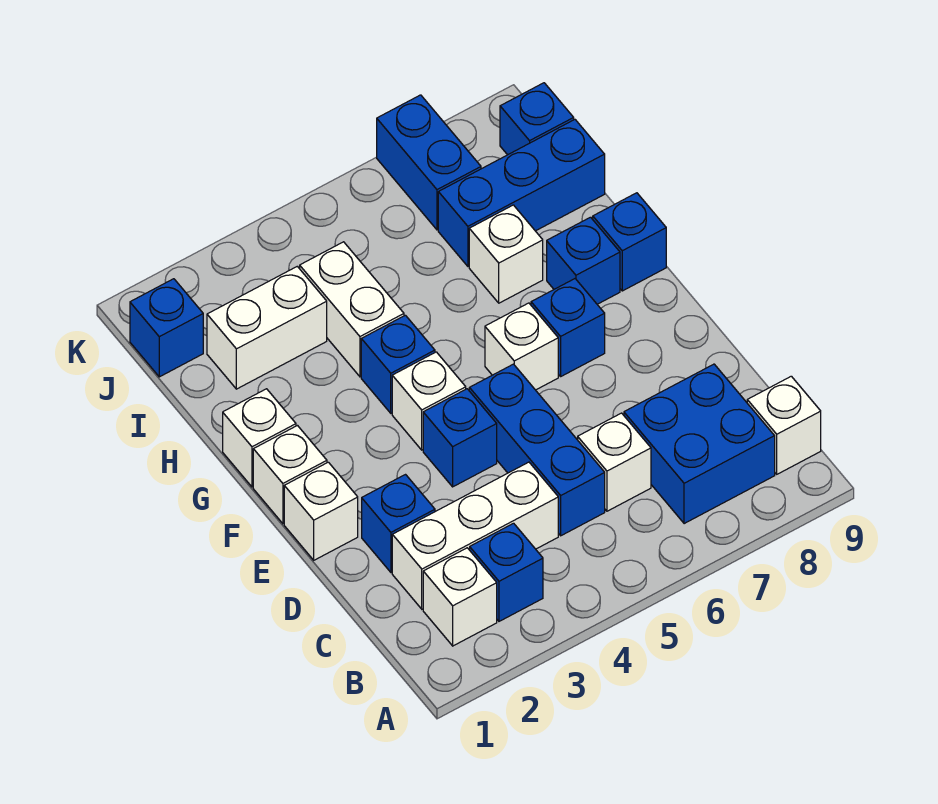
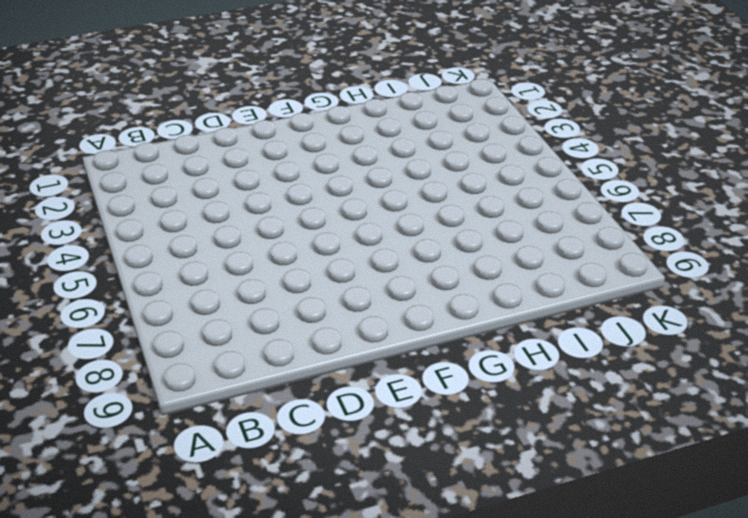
none -> white brick B2 level 1
none -> blue brick B3 level 1
none -> blue brick B7:C8 level 1

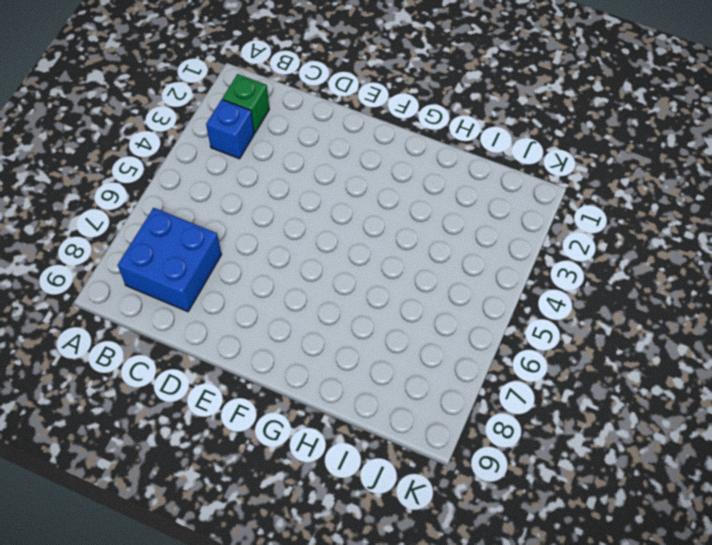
green brick B2 level 1 -> white brick B2 level 1
none -> white brick B9 level 1
none -> white brick C2:C4 level 1
none -> blue brick C5:E5 level 1

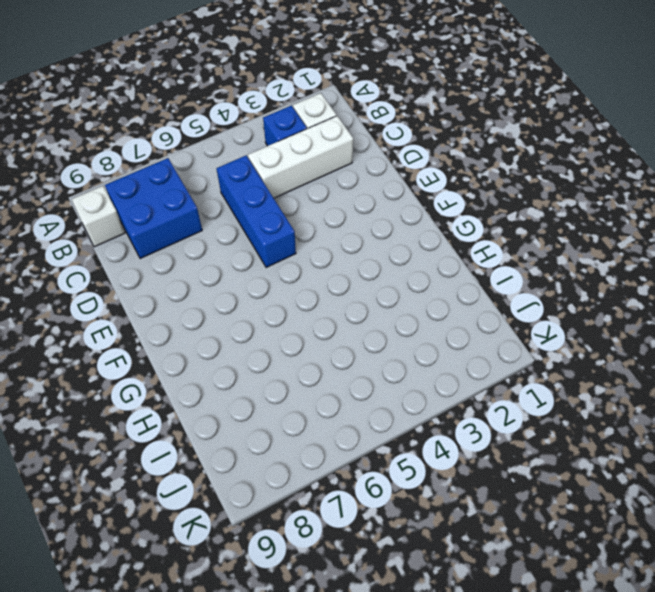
none -> white brick C6 level 1
none -> blue brick D2 level 1
none -> white brick E1 level 1

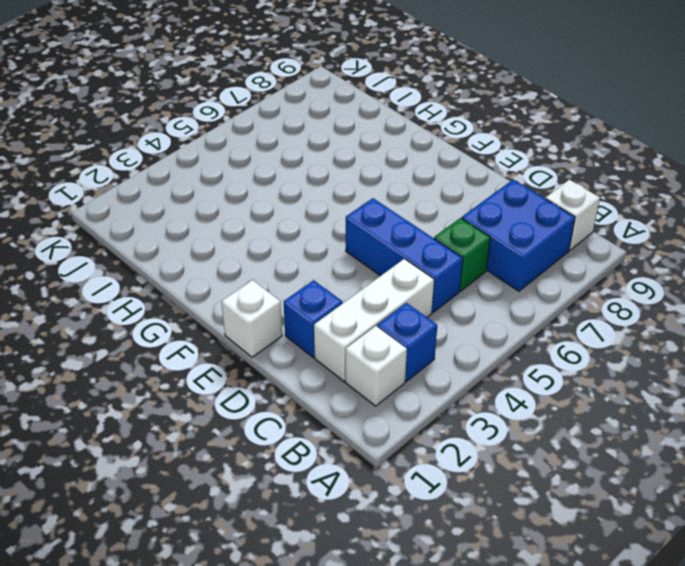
green brick C6 level 1 -> white brick C6 level 1
none -> blue brick E4 level 1
none -> white brick F1 level 1
none -> white brick F4 level 1

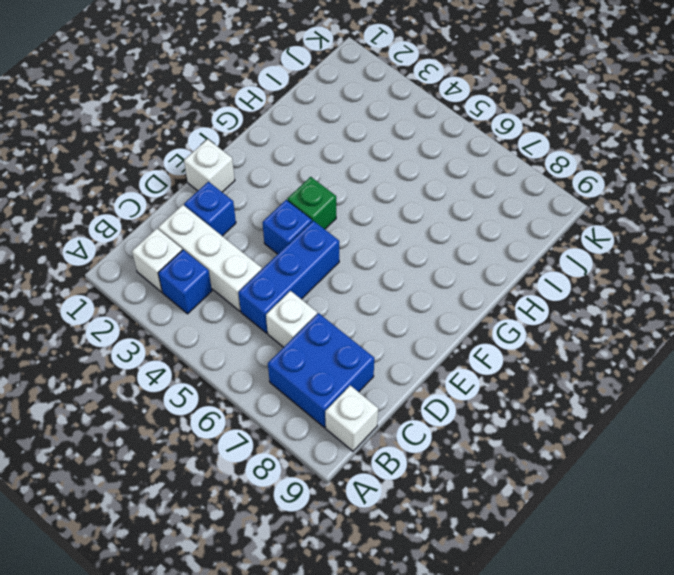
green brick F4 level 1 -> white brick F4 level 1
none -> white brick F1 level 1
none -> white brick F6 level 1
none -> blue brick F7 level 1

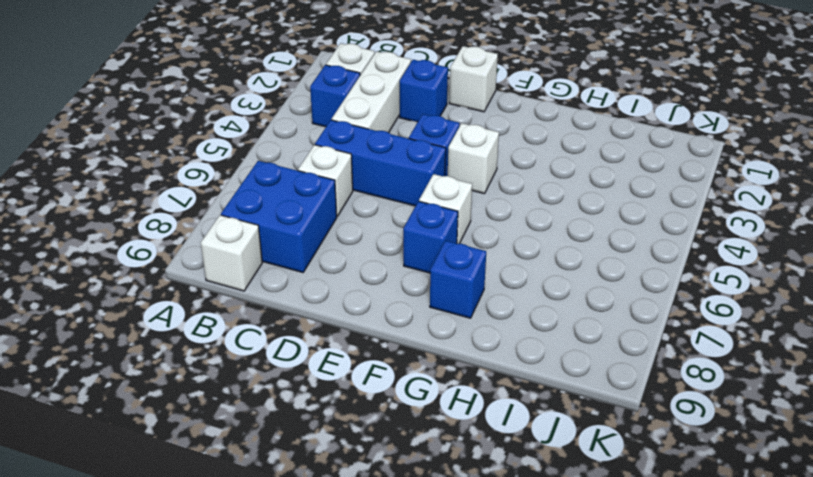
none -> white brick F1 level 1
none -> white brick G1 level 1
none -> blue brick G4 level 1

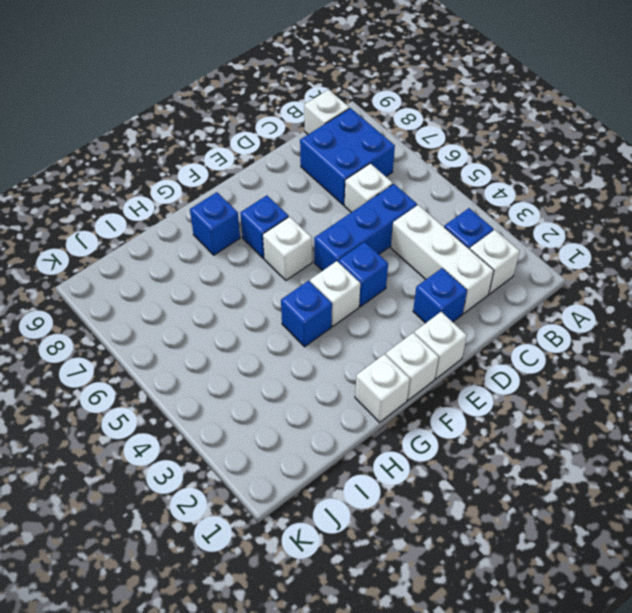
none -> blue brick G9 level 1
none -> white brick H4:I4 level 1
none -> white brick H7 level 1

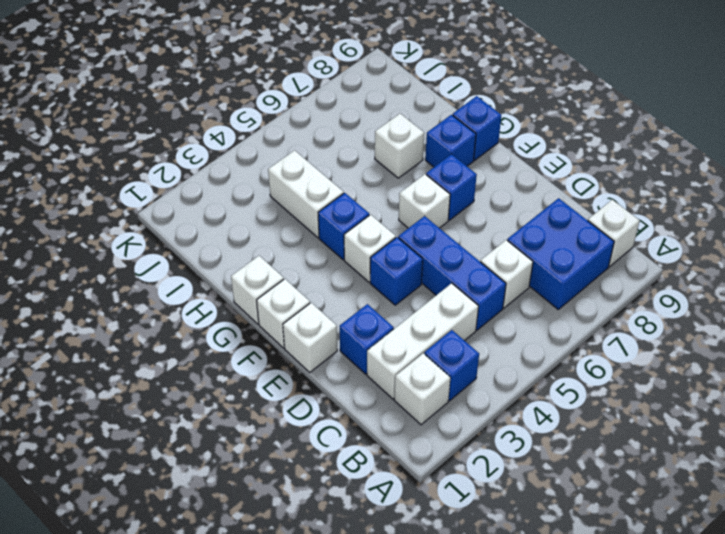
none -> white brick I2:I3 level 1
none -> blue brick I7:I9 level 1
none -> blue brick J1 level 1

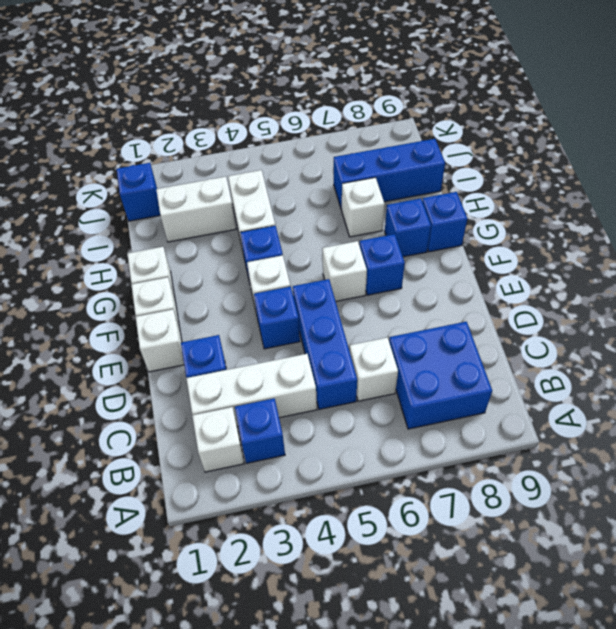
none -> white brick B9 level 1
none -> blue brick J7:K7 level 1
none -> blue brick J9 level 1

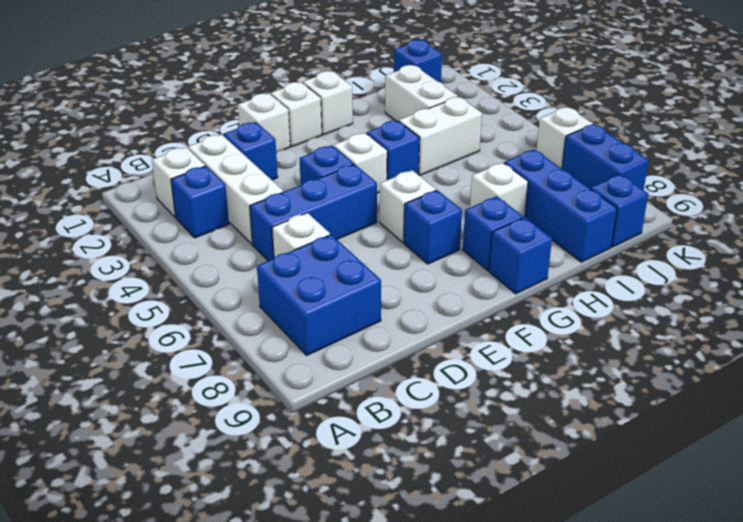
white brick K6 level 1 -> white brick B9 level 1
blue brick K7:K8 level 1 -> blue brick J7:K7 level 1

